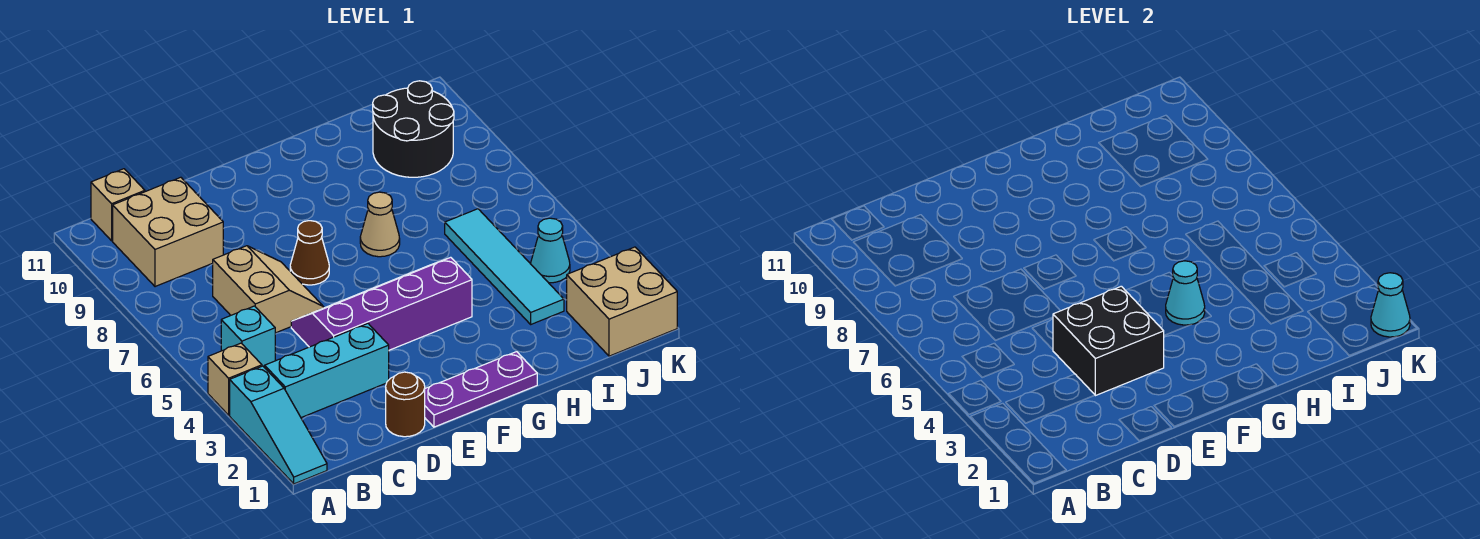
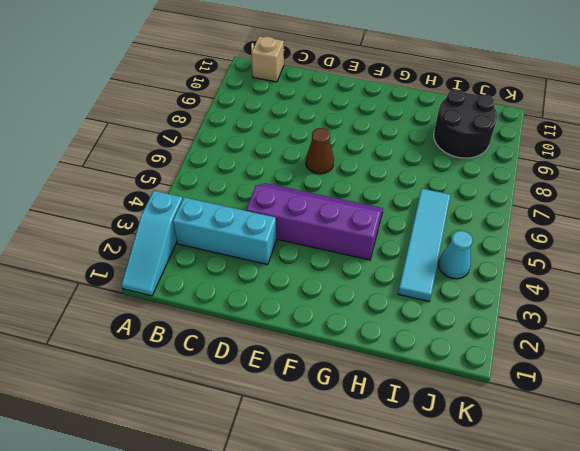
none -> tan brick A4 level 1
none -> cyan brick B5 level 1
none -> tan brick B9:C10 level 1

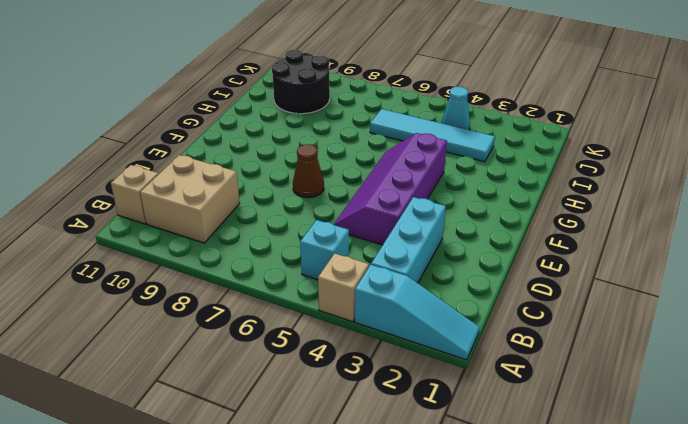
none -> tan slope C6:D7 level 1 top C
none -> brown round brick D1 level 1
none -> purple plate E1:G1 level 1

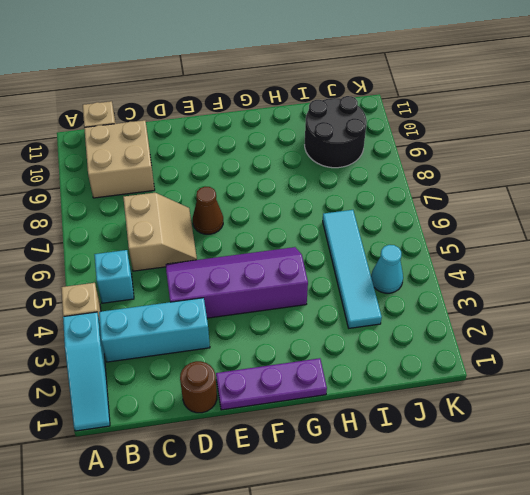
none -> tan cone G7 level 1
none -> tan brick J1:K2 level 1
none -> black brick D3:E4 level 2

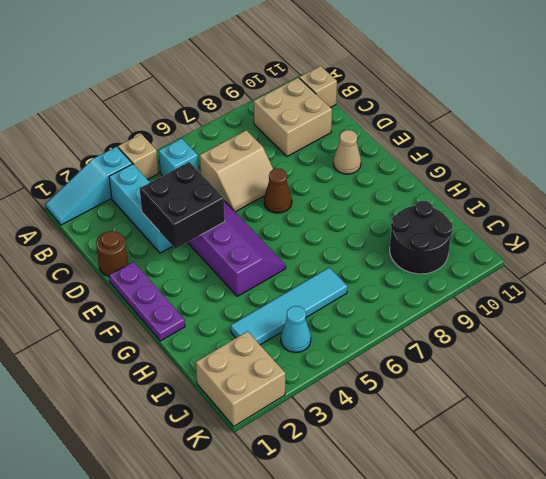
tan cone E10 level 1 -> tan cone G7 level 1
none -> cyan cone G4 level 2
none -> cyan cone K1 level 2

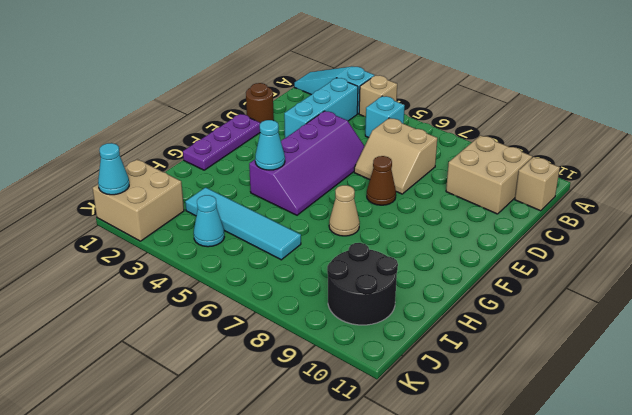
none -> black brick D3:E4 level 2

